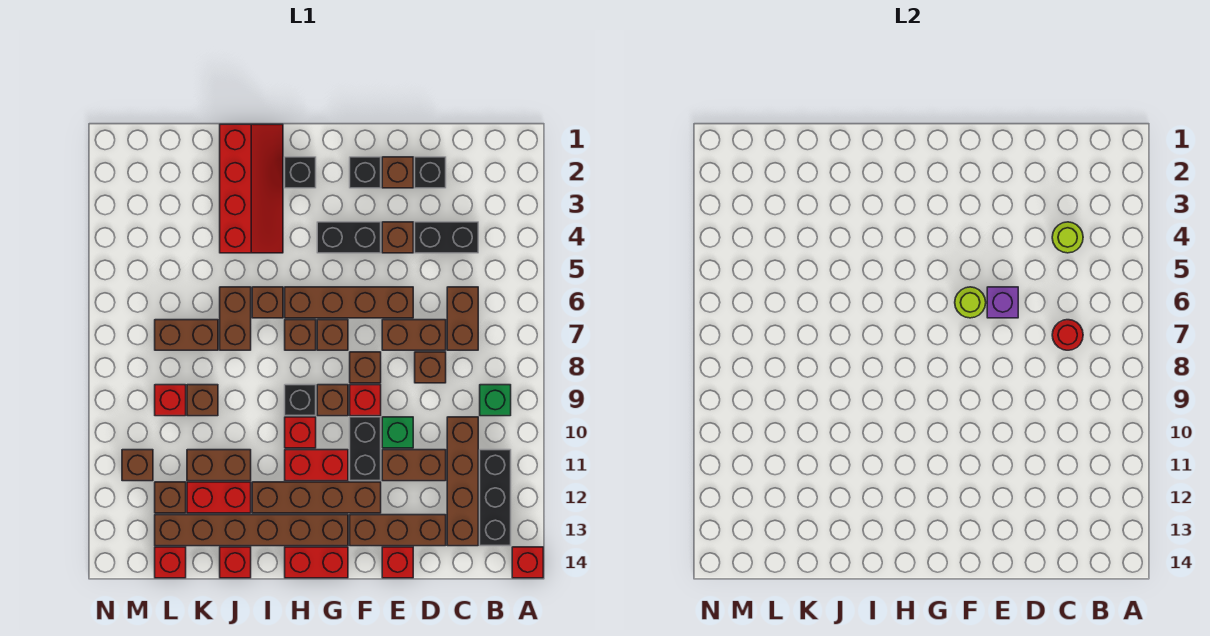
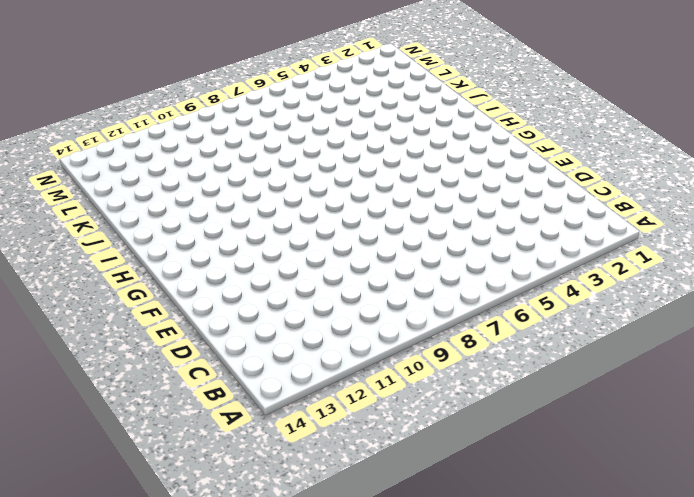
none -> red brick A14 level 1
none -> green brick B9 level 1
none -> black brick B11:B13 level 1
none -> black brick C4:D4 level 1

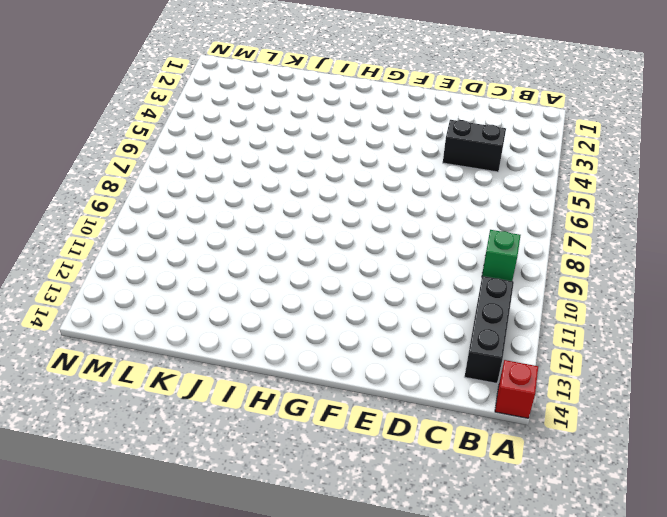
none -> brown brick C6:C7 level 1
none -> brown brick C10:C13 level 1
none -> black brick D2 level 1
none -> brown brick D7:E7 level 1

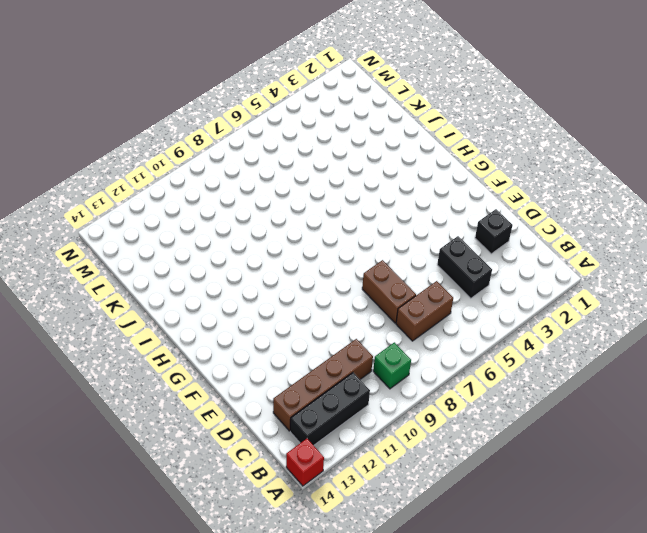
none -> brown brick D8 level 1
none -> brown brick D11:E11 level 1
none -> brown brick D13:F13 level 1
none -> brown brick E2 level 1

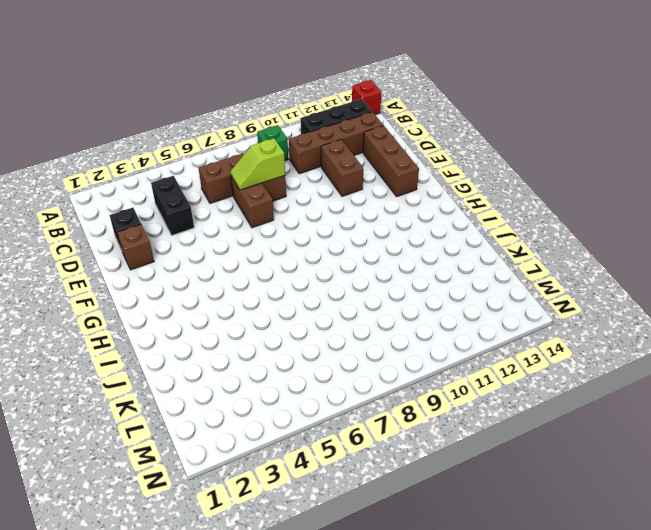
lime slope D7:D8 level 2 top 8 -> none
none -> brown brick E4 level 1
none -> brown brick E6:H6 level 1
none -> green brick E10 level 1
none -> red brick E14 level 1

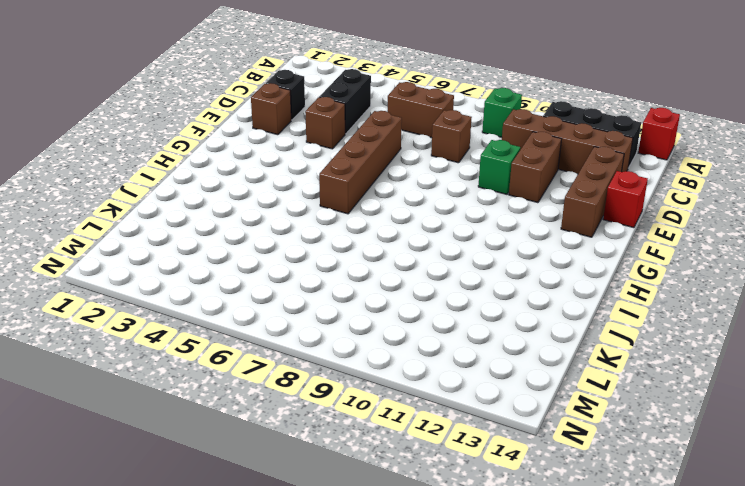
none -> brown brick D7:E7 level 1
none -> black brick F2 level 1
none -> black brick F4:G4 level 1
none -> brown brick F8 level 1

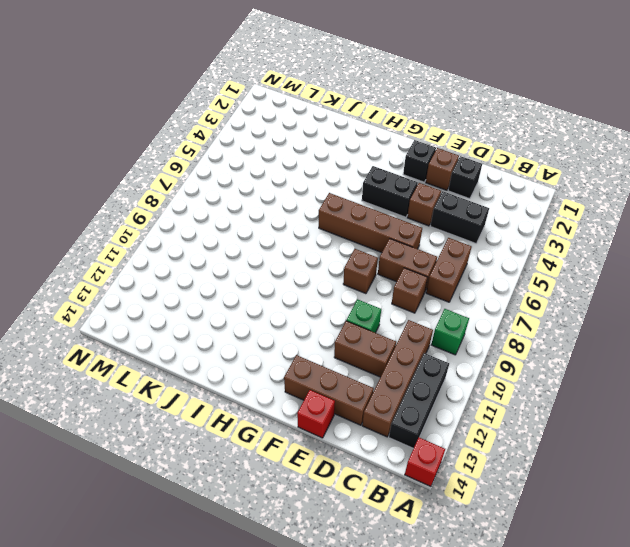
none -> red brick F9 level 1
none -> black brick F10:F11 level 1
none -> brown brick F12:I12 level 1
none -> brown brick G7 level 1

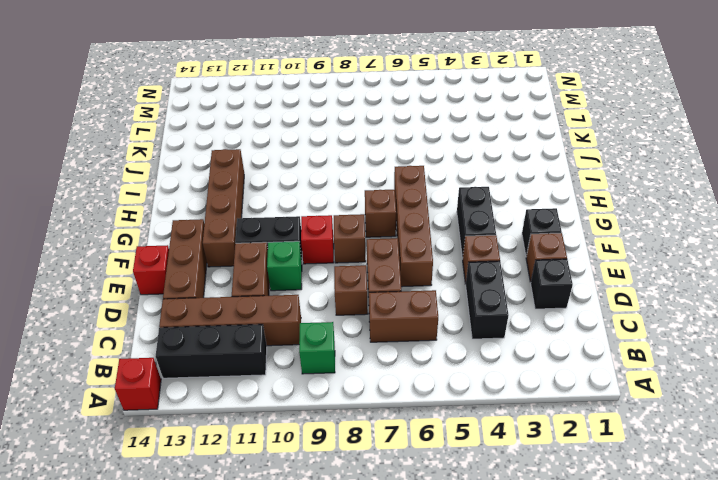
none -> brown brick G9 level 1
none -> red brick G11:H11 level 1
none -> brown brick G13:L13 level 1
none -> red brick G14:H14 level 1

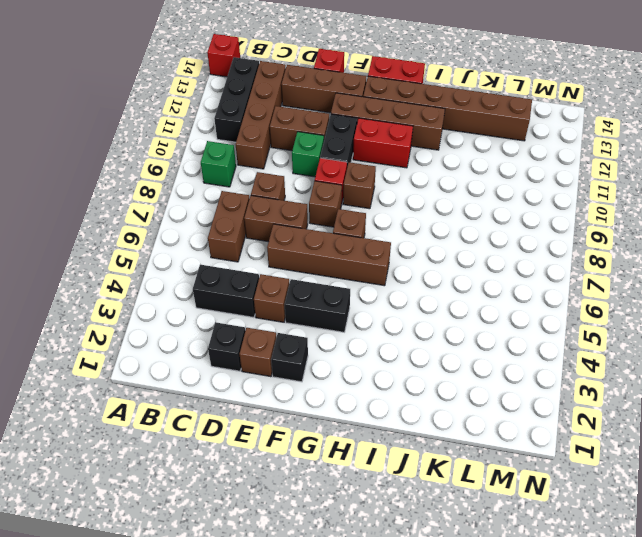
none -> black brick H2 level 1
none -> brown brick H7 level 1
none -> black brick H9 level 1
none -> red brick H10 level 1

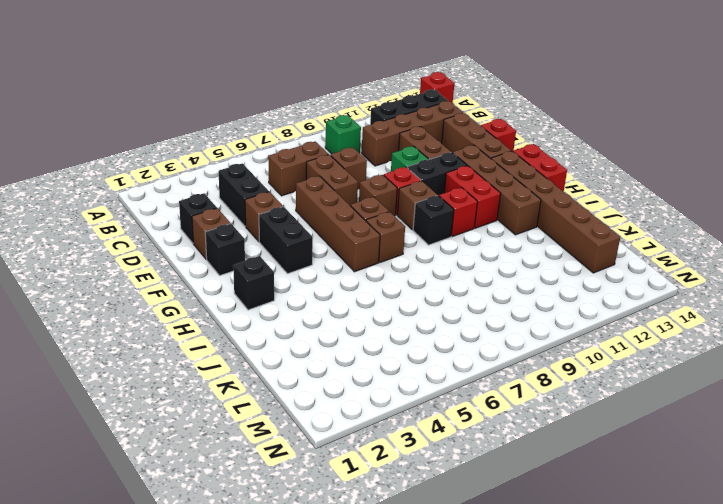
none -> red slope I1:J4 level 1 top J
none -> brown brick I6 level 1
none -> brown brick J6:J7 level 1
none -> brown brick J11:K11 level 1

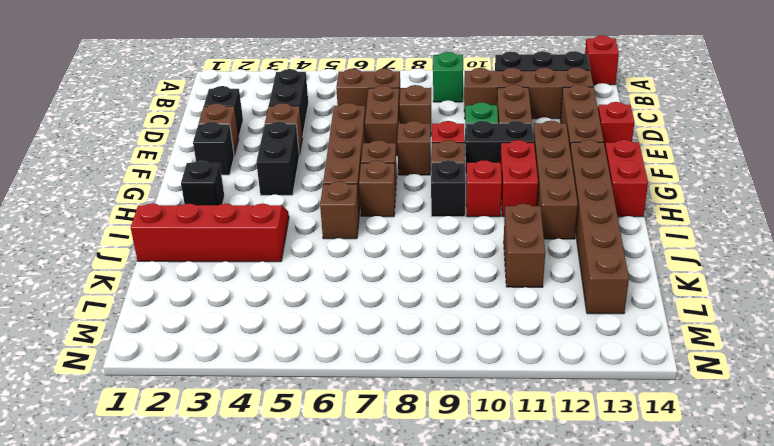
none -> brown brick J6:J7 level 1
none -> red brick J12:K12 level 1
none -> red brick J14 level 1
none -> brown brick K7:L7 level 1

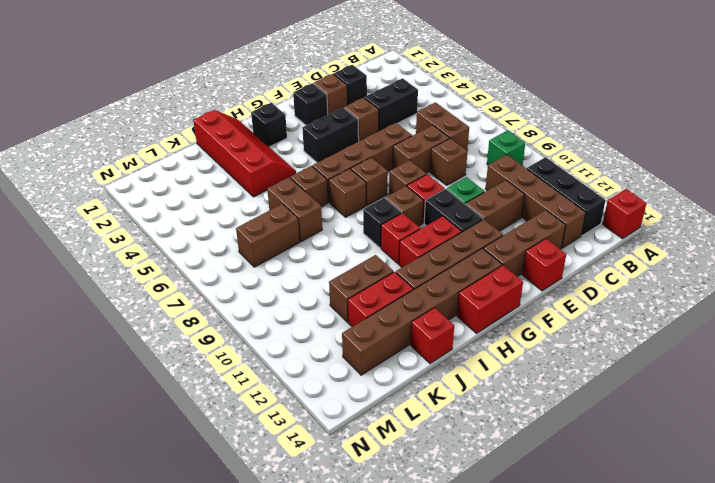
none -> brown brick K9 level 1
none -> red brick L9 level 1
none -> brown brick L12 level 1
none -> red brick L14 level 1

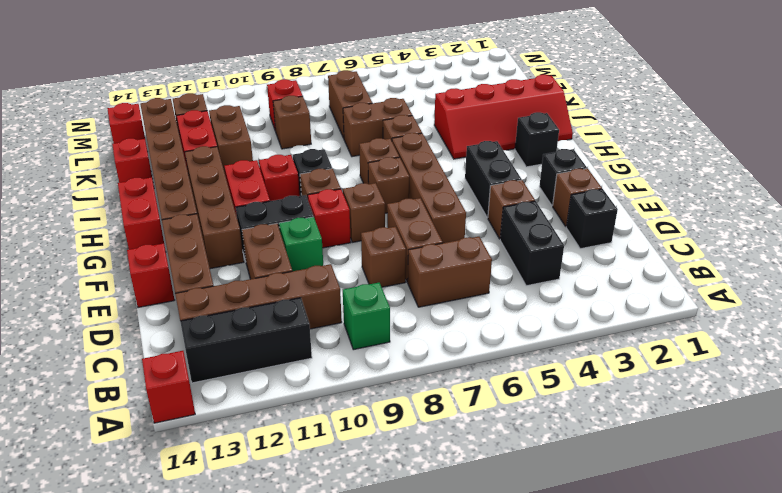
none -> brown brick M11 level 1
none -> lime round brick C4 level 2
none -> red round brick C7 level 2
none -> purple brick E6 level 2

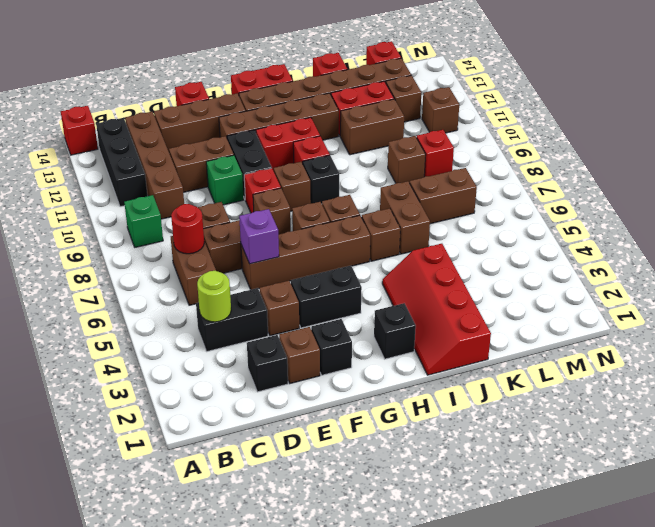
none -> lime round brick F6 level 2

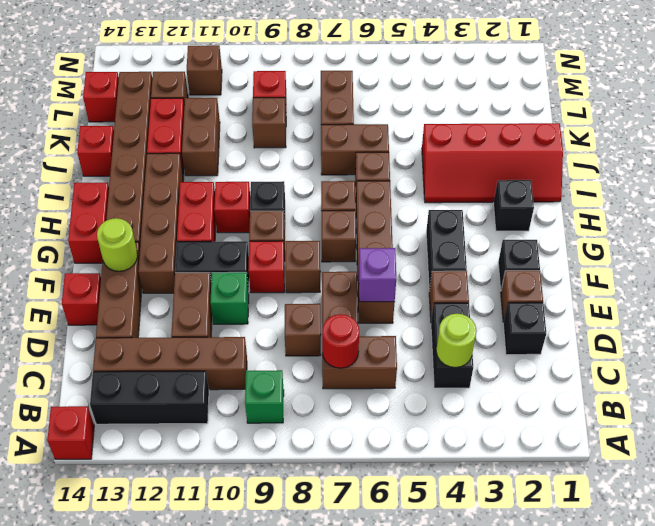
lime round brick F13 level 2 -> lime round brick F6 level 2

